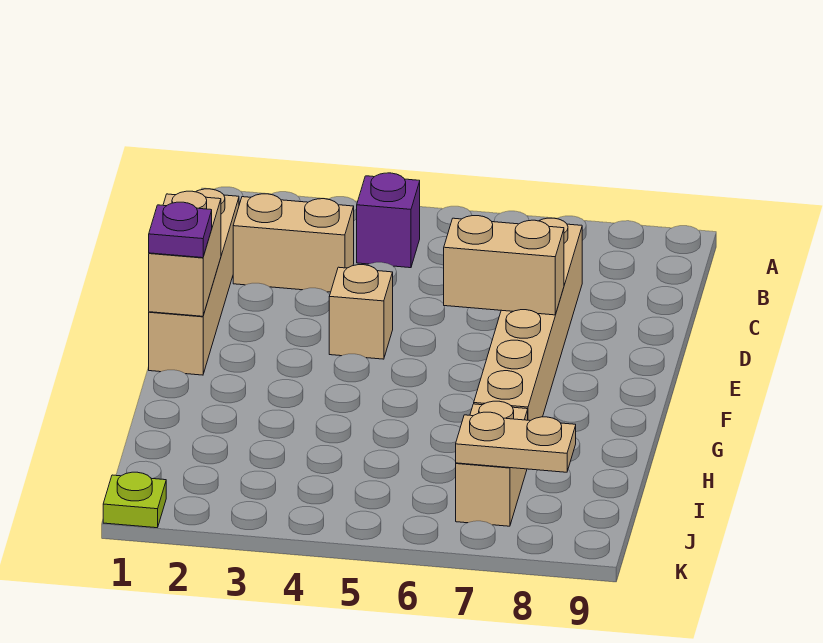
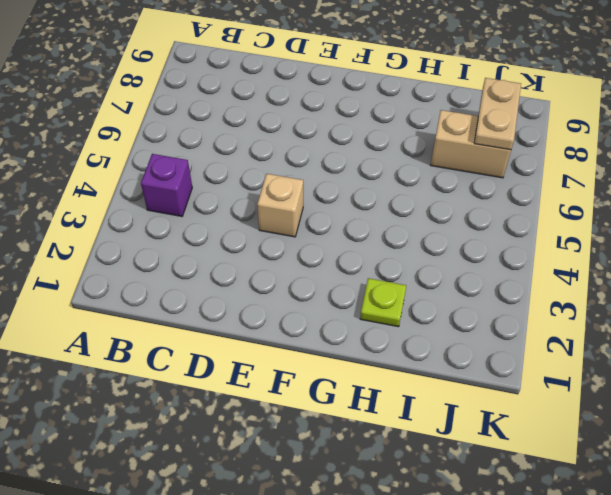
lime plate H2 level 1 -> lime plate K1 level 1
none -> tan brick C1:F1 level 1
none -> tan brick C2:C3 level 1

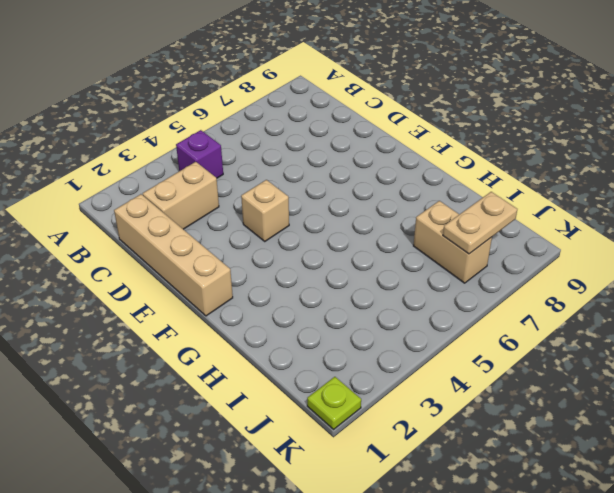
none -> tan brick C7:H7 level 1
none -> tan brick E1:F1 level 2

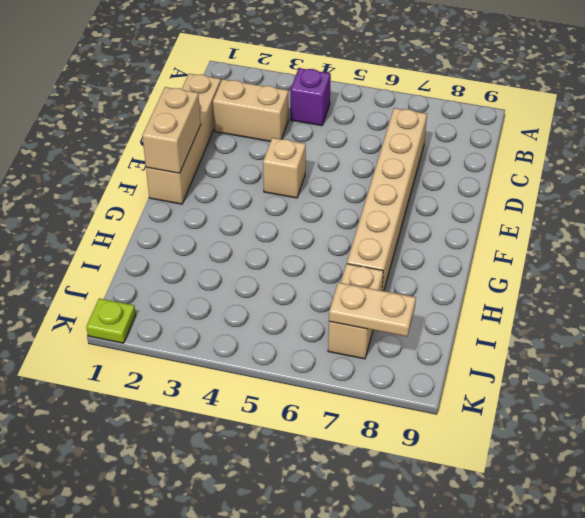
none -> tan brick E6:E7 level 2
none -> purple plate F1 level 3

